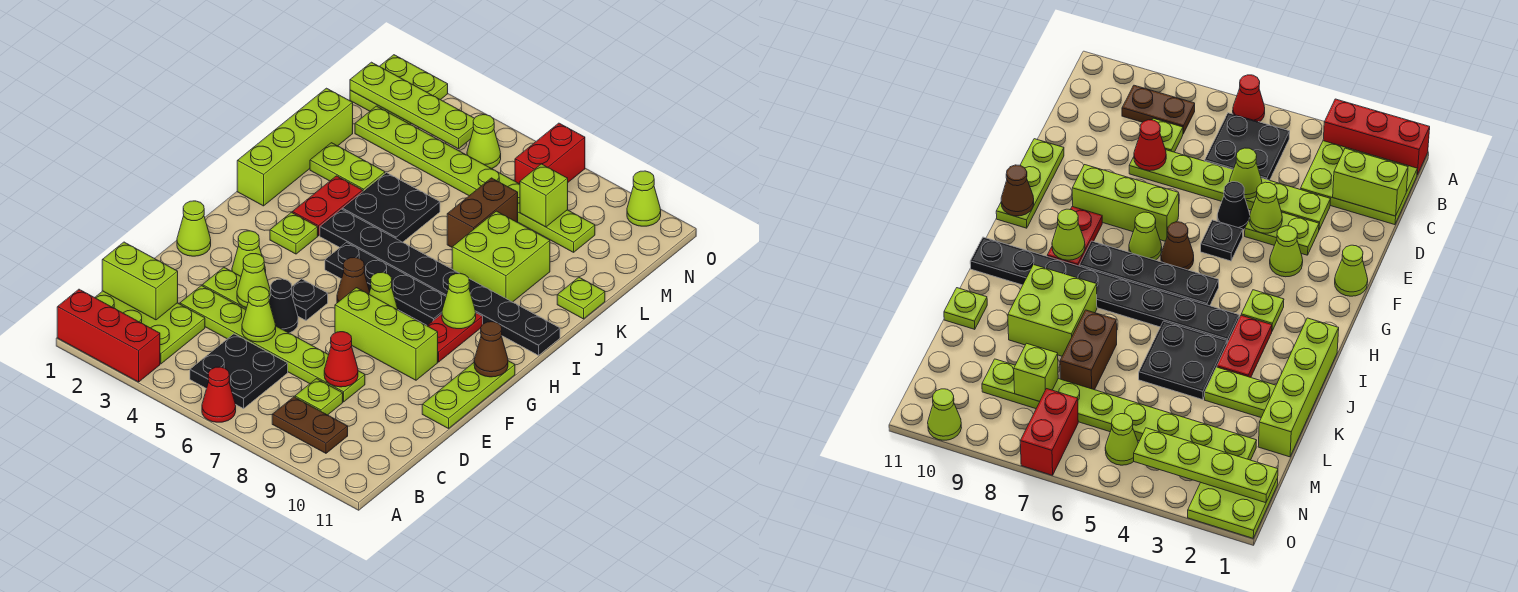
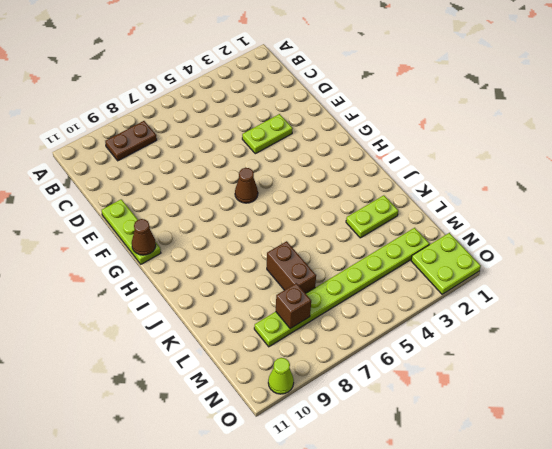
brown brick M8 level 2 -> lime brick M8 level 2
none -> red brick A1:A3 level 1
none -> red cone A6 level 1
none -> lime plate B1:C3 level 1
none -> black plate B5:C6 level 1

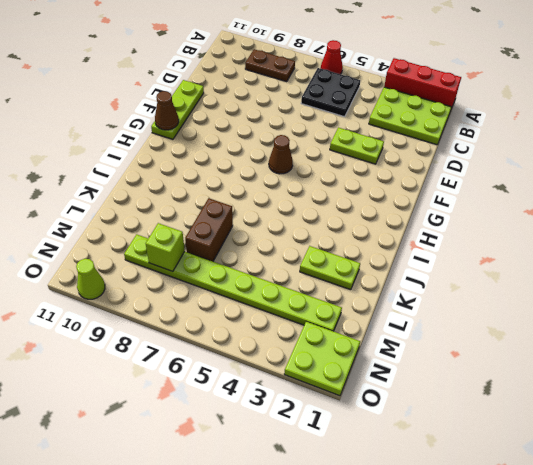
none -> lime plate C8 level 1
none -> lime plate D3:D8 level 1
none -> black cone E5 level 1
none -> lime cone F1 level 1

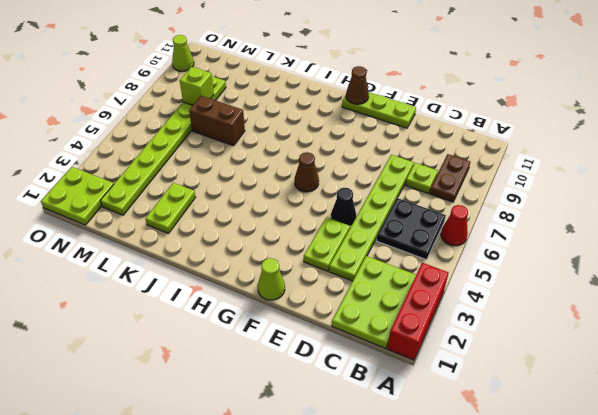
none -> lime cone F3 level 1
none -> black plate F5 level 1
none -> lime brick F7:F9 level 1
none -> lime cone G7 level 1

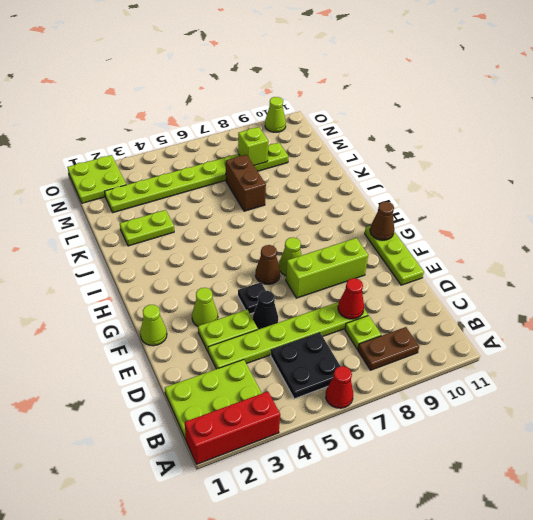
none -> red plate G9:H9 level 1
none -> lime plate H3 level 1
none -> black plate H5:H8 level 1
none -> lime brick I1:L1 level 1

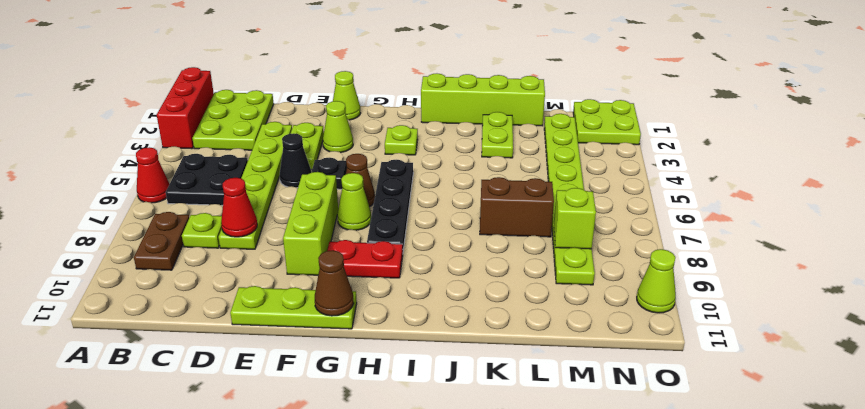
none -> red plate I3:J3 level 1
none -> black plate I4:I11 level 1
none -> black plate J4:K5 level 1
none -> lime brick J8:K9 level 1

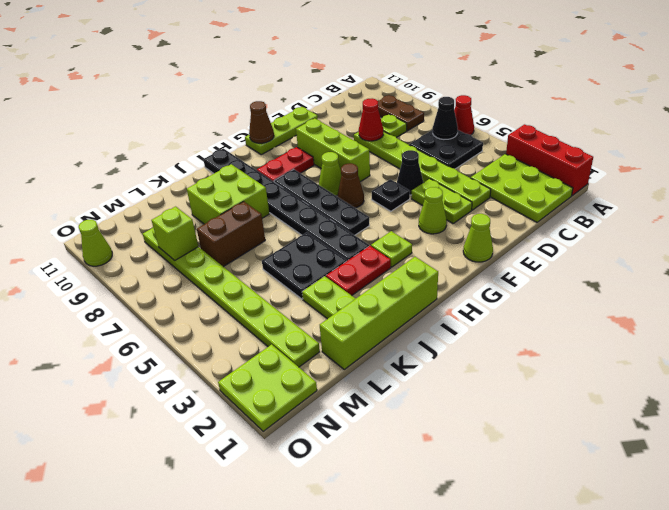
black cone B6 level 2 -> none
none -> lime plate K11 level 1
none -> lime cone N5 level 1
none -> red brick N7:O7 level 1
none -> lime brick C1:C2 level 2

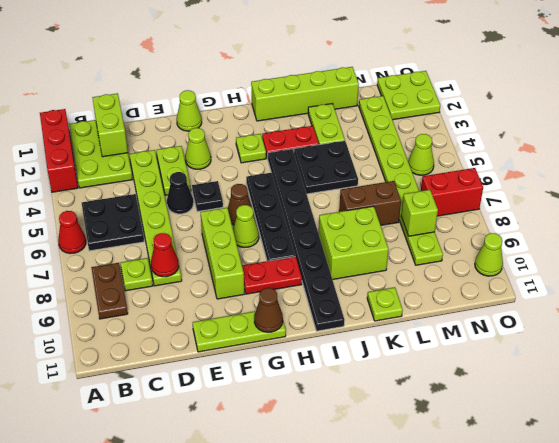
none -> lime cone D5 level 2
none -> lime cone E4 level 2
none -> lime cone H9 level 2
none -> lime plate N1:N4 level 2

